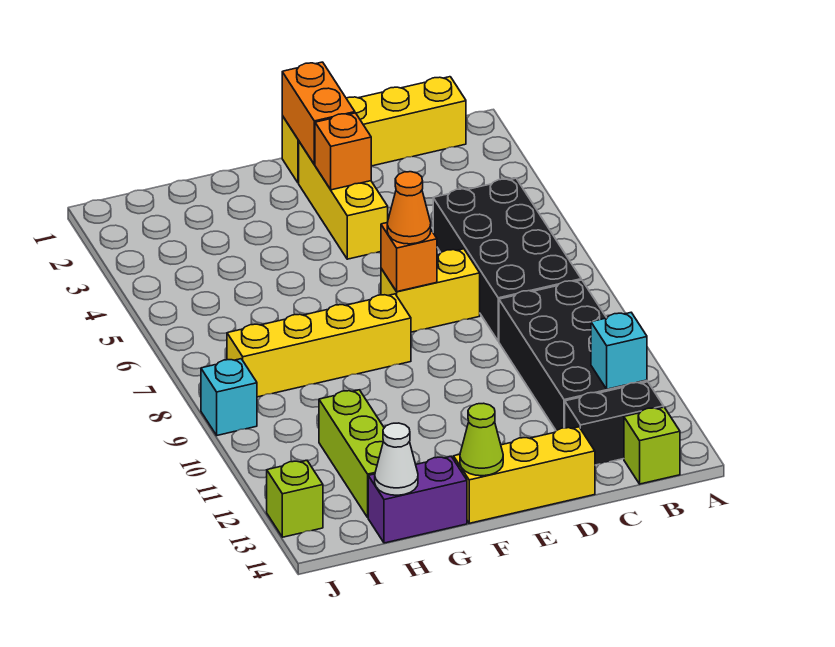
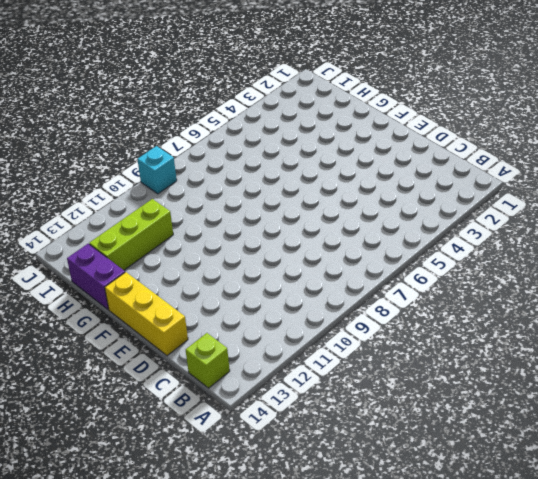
none -> yellow brick B1:E1 level 1
none -> black brick B5:C8 level 1
none -> black brick B9:C12 level 1

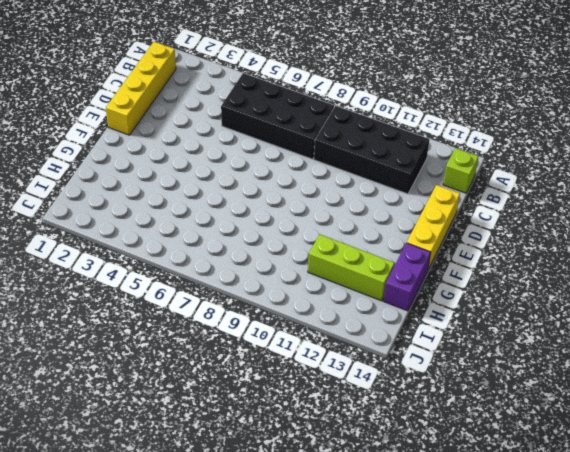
none -> black brick B13:C13 level 1
none -> yellow brick D7:E7 level 1
none -> yellow brick E2:E4 level 1

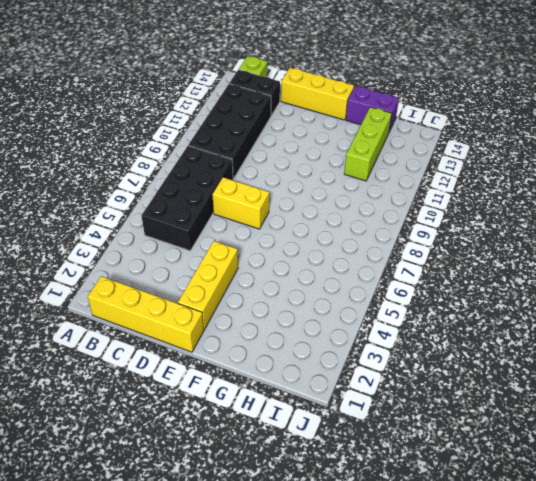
none -> yellow brick F8:I8 level 1
none -> cyan brick J9 level 1
none -> lime brick J13 level 1

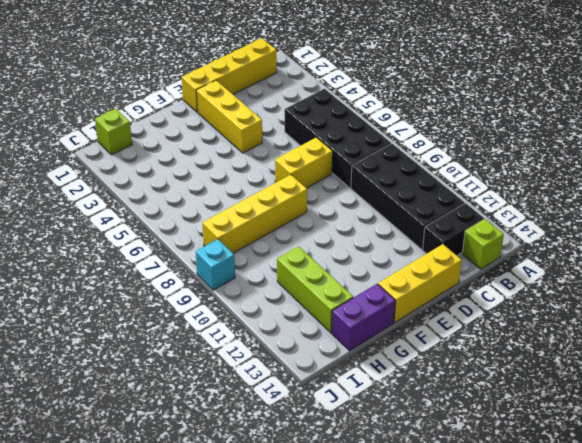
lime brick I1 level 1 -> lime brick J13 level 1
none -> cyan brick B12 level 2
none -> orange brick E1:E2 level 2
none -> orange brick E3 level 2

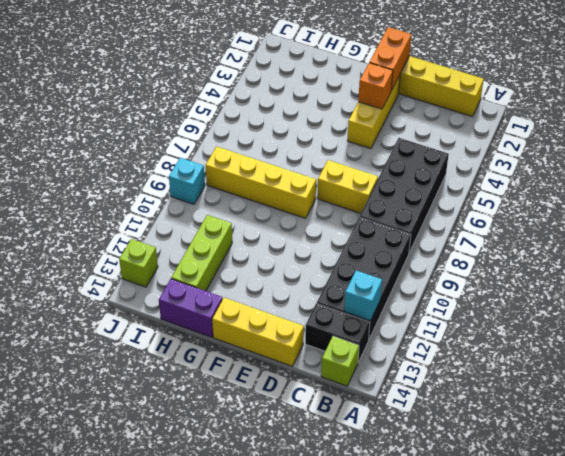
none -> orange brick E7 level 2
none -> lime cone F14 level 2
none -> white cone H14 level 2

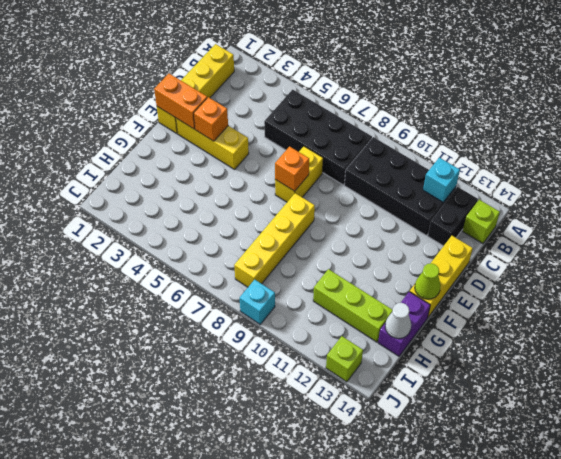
none -> orange cone E7 level 3

